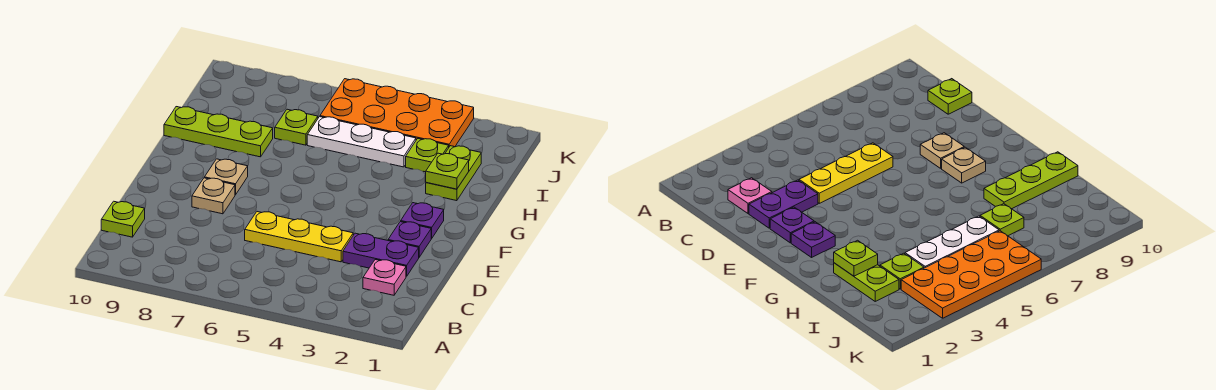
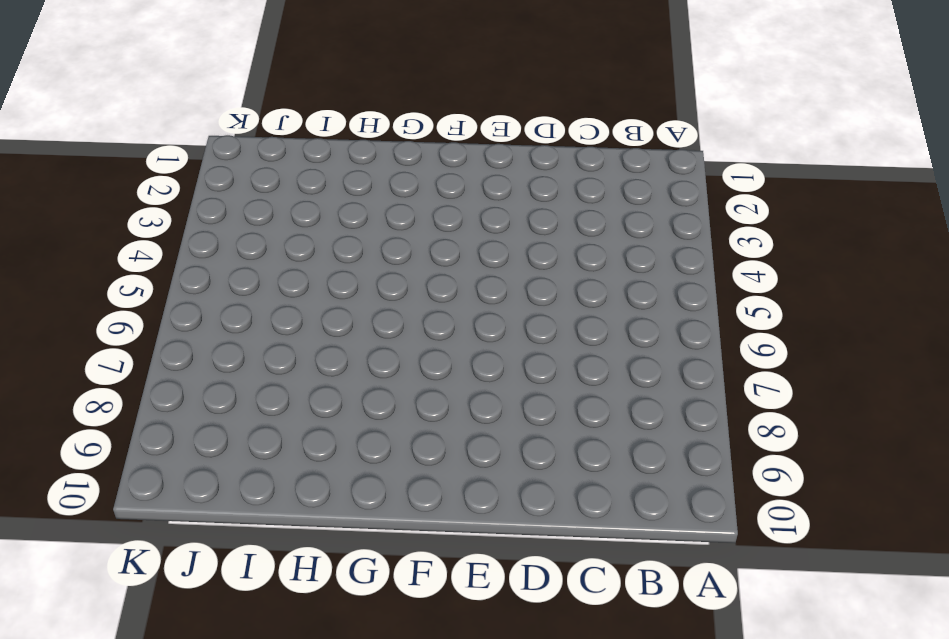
none -> pink plate C2 level 1
none -> lime plate C10 level 1
none -> purple plate D2:D3 level 1

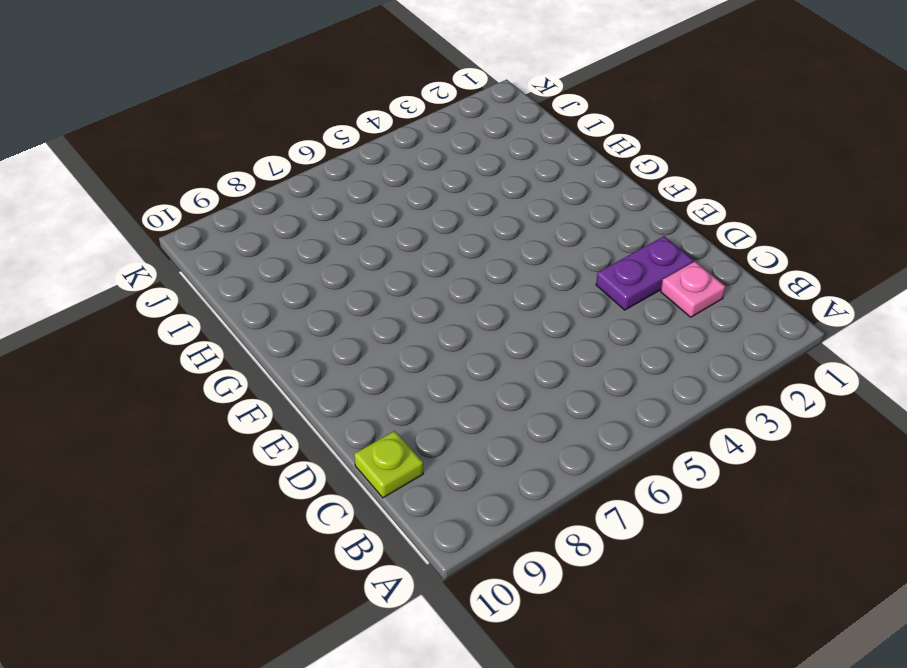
none -> yellow plate D4:D6 level 1
none -> purple plate E2 level 1
none -> tan plate E8 level 1

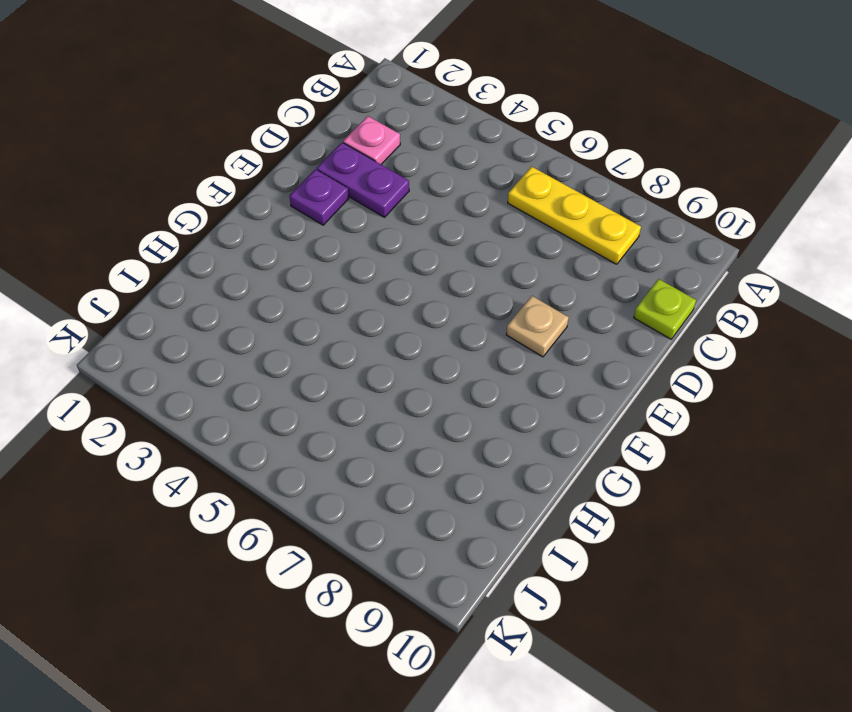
yellow plate B6:B8 level 1 -> yellow plate D4:D6 level 1
none -> purple plate F2 level 1
none -> tan plate F8 level 1
none -> lime plate H2:I2 level 1

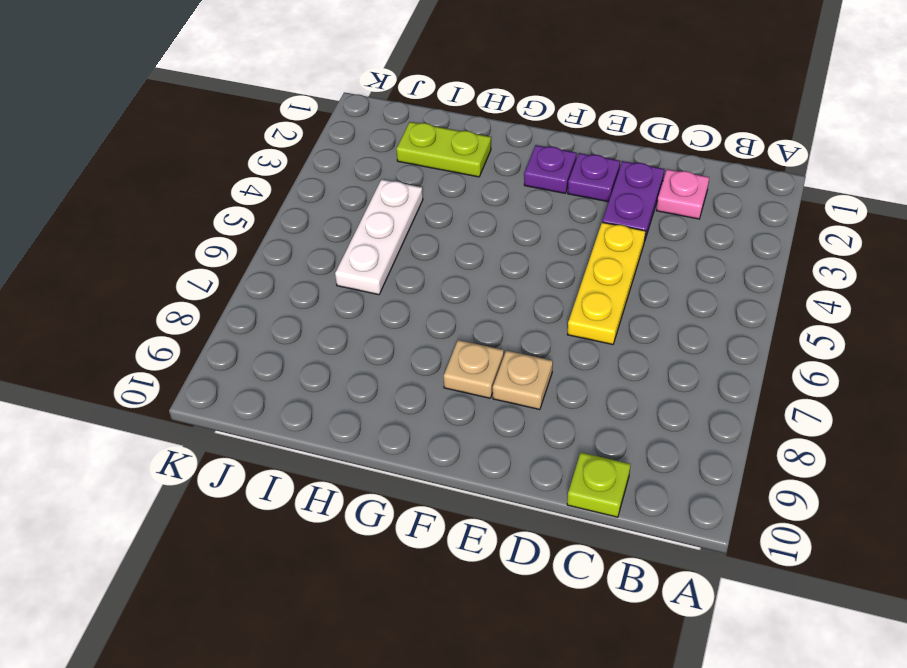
none -> lime plate H8:H10 level 1
none -> lime plate I3 level 1
none -> lime plate I7 level 1

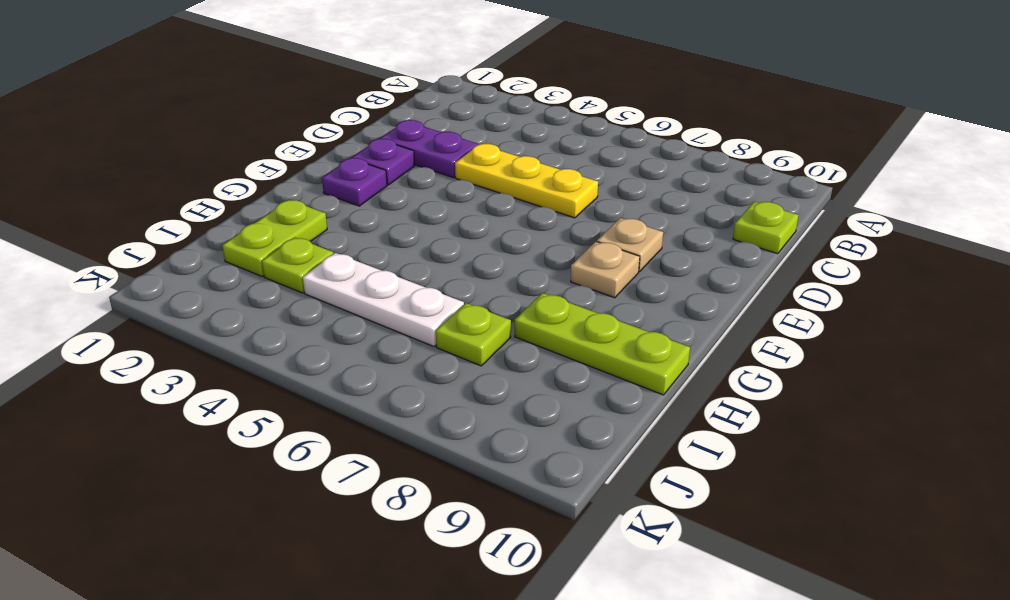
none -> pink plate C2 level 1
none -> orange plate J3:K6 level 1
none -> lime plate H2 level 2

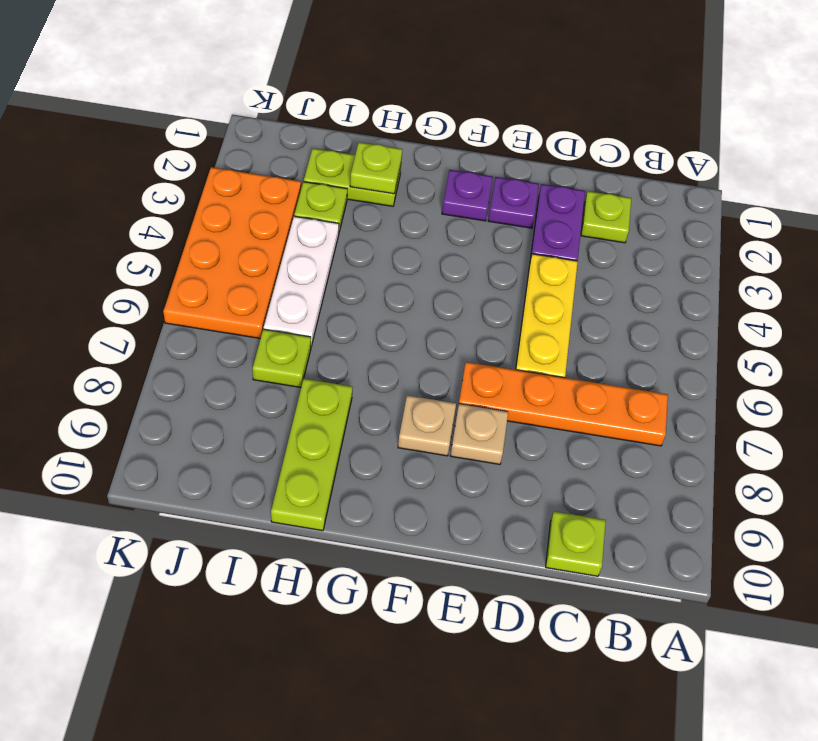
orange plate B7:E7 level 1 -> none
lime plate C2 level 1 -> pink plate C2 level 1

